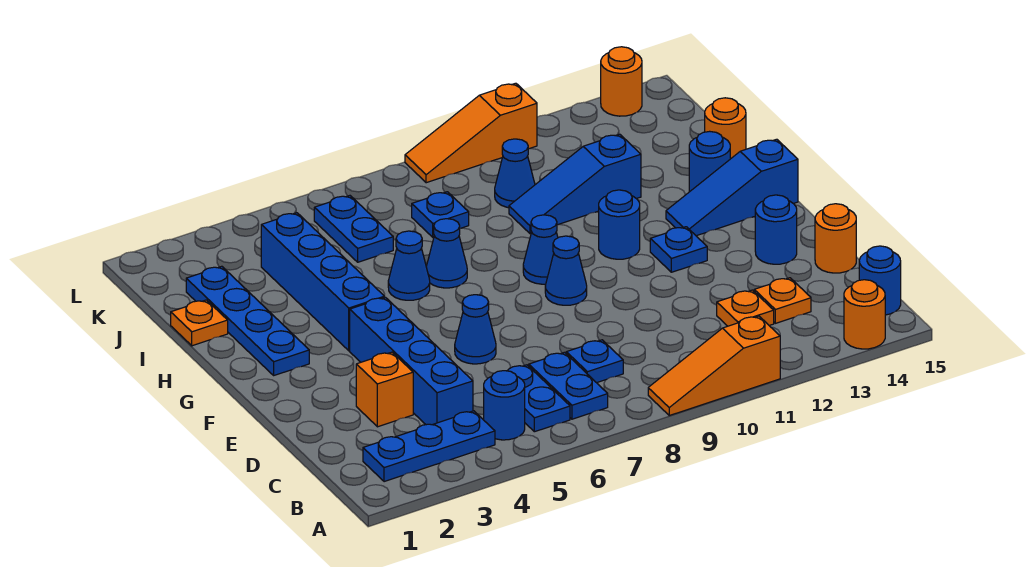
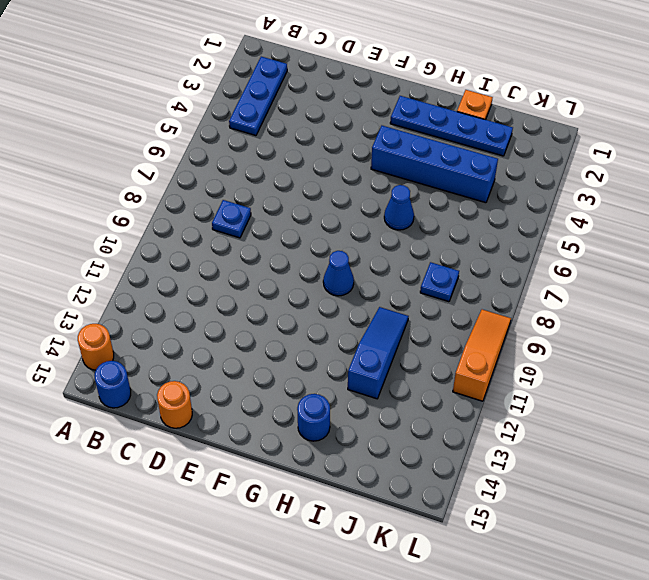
none -> orange slope A9:A11 level 1 top 11
none -> blue round brick B5 level 1
none -> blue plate B6:C6 level 1
none -> blue plate B7:C7 level 1

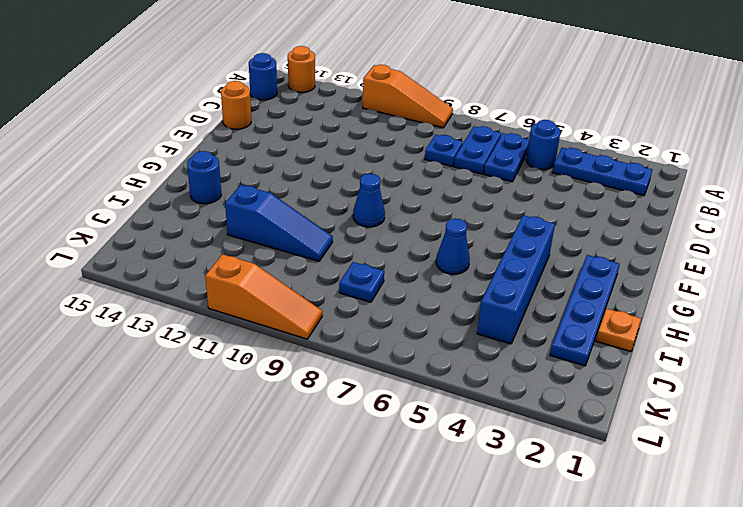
none -> blue brick C4:F4 level 1
none -> orange plate C12 level 1
none -> orange plate C13 level 1
none -> orange brick D3 level 1

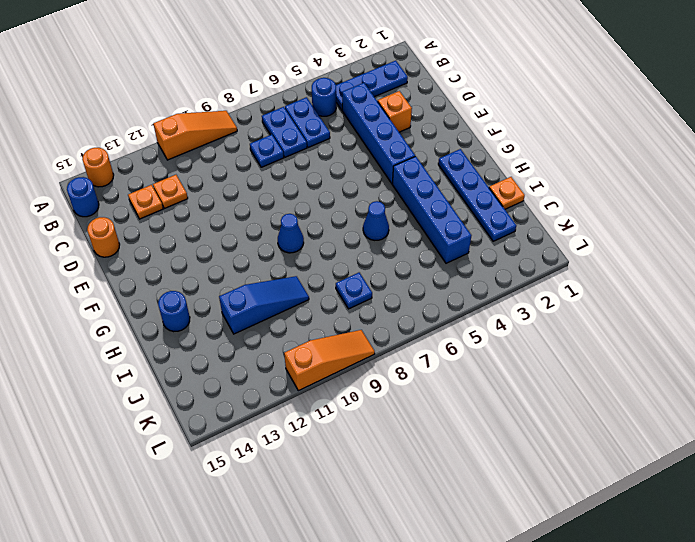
none -> blue cone E6 level 1
none -> blue round brick E14 level 1
none -> blue cone F9 level 1
none -> blue plate F12 level 1

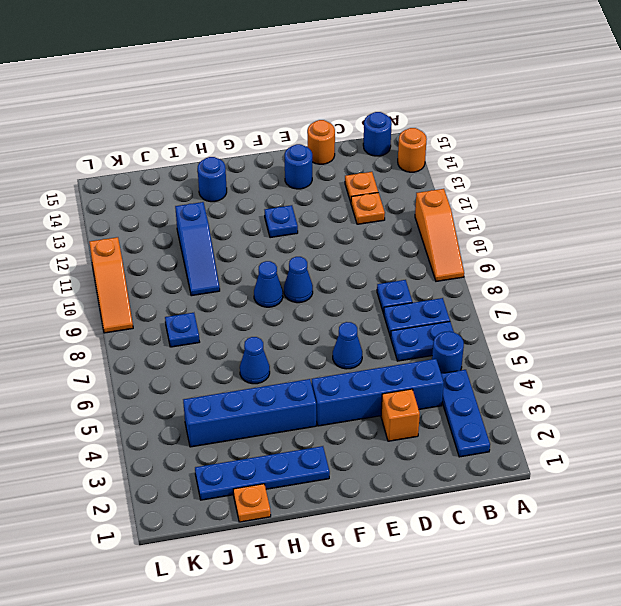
none -> blue round brick G11 level 1
none -> blue slope G13:G15 level 1 top 15
none -> blue cone H7 level 1
none -> orange round brick I15 level 1

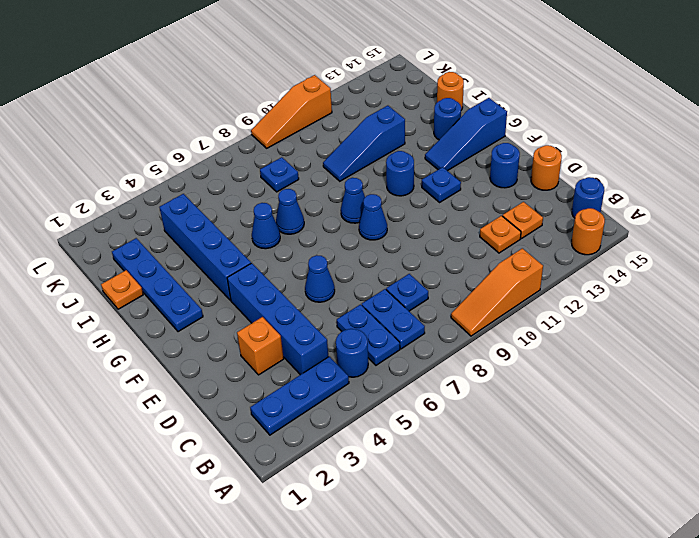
none -> blue plate J6:K6 level 1
none -> blue cone J10 level 1
none -> orange round brick L14 level 1

